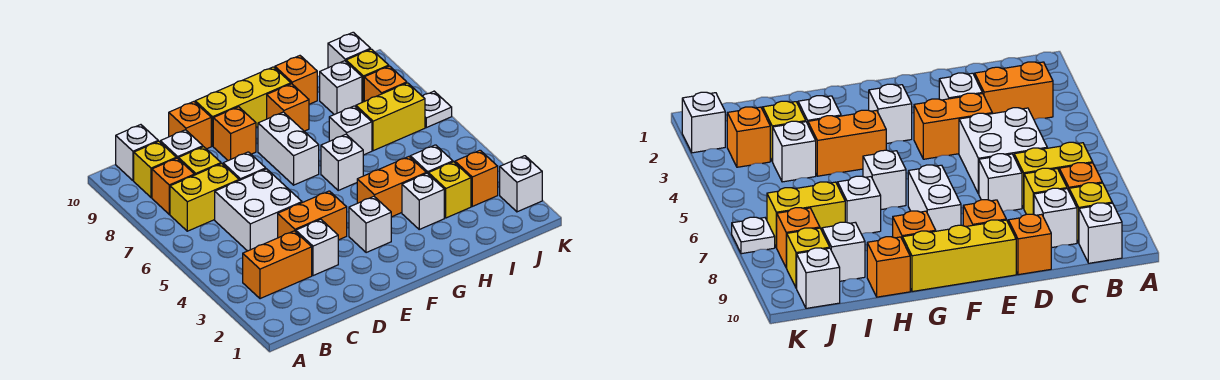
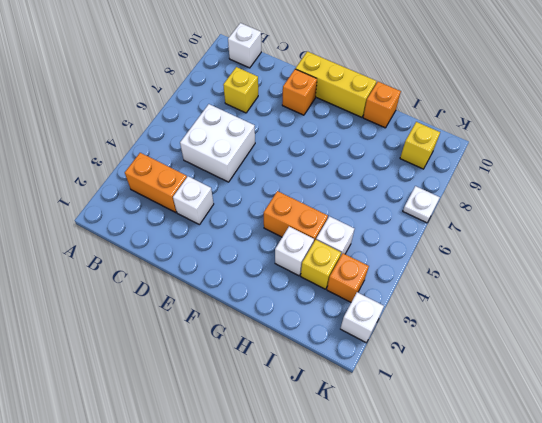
none -> yellow brick B7:C7 level 1
none -> orange brick B8 level 1
none -> yellow brick B9 level 1
none -> white brick C9 level 1

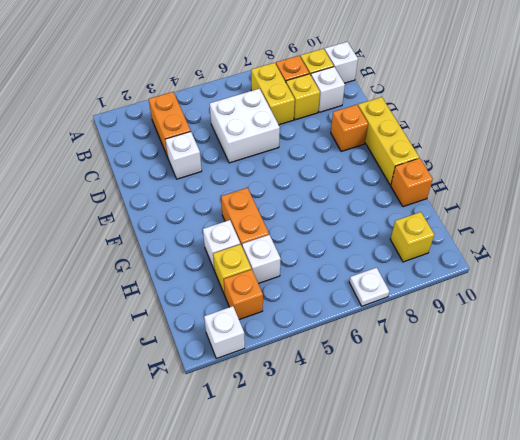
none -> orange brick D4:E4 level 1
none -> white brick D7 level 1
none -> orange brick D10 level 1
none -> white brick F3 level 1

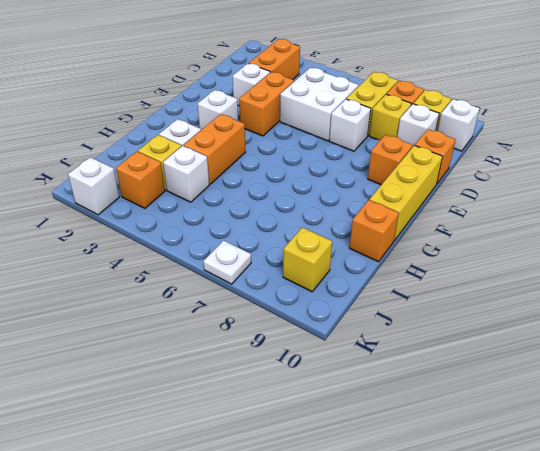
none -> white brick F7:F8 level 1
none -> white brick G6 level 1
none -> orange brick G9 level 1
none -> white brick H7 level 1

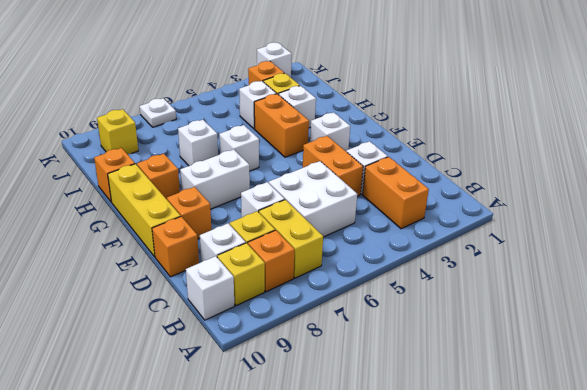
none -> yellow brick I7:J7 level 1
none -> white brick I9 level 1
none -> orange brick J8 level 1
none -> white brick J10 level 1

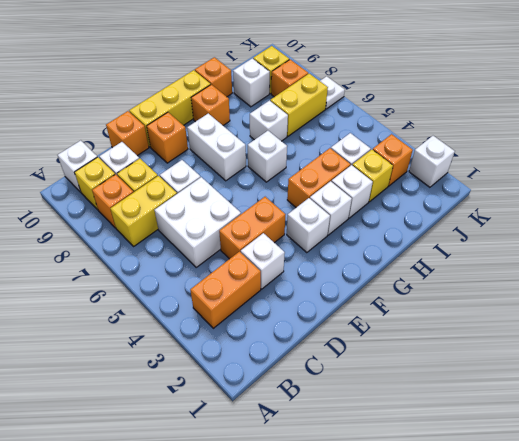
white brick G3 level 1 -> white brick J10 level 1

